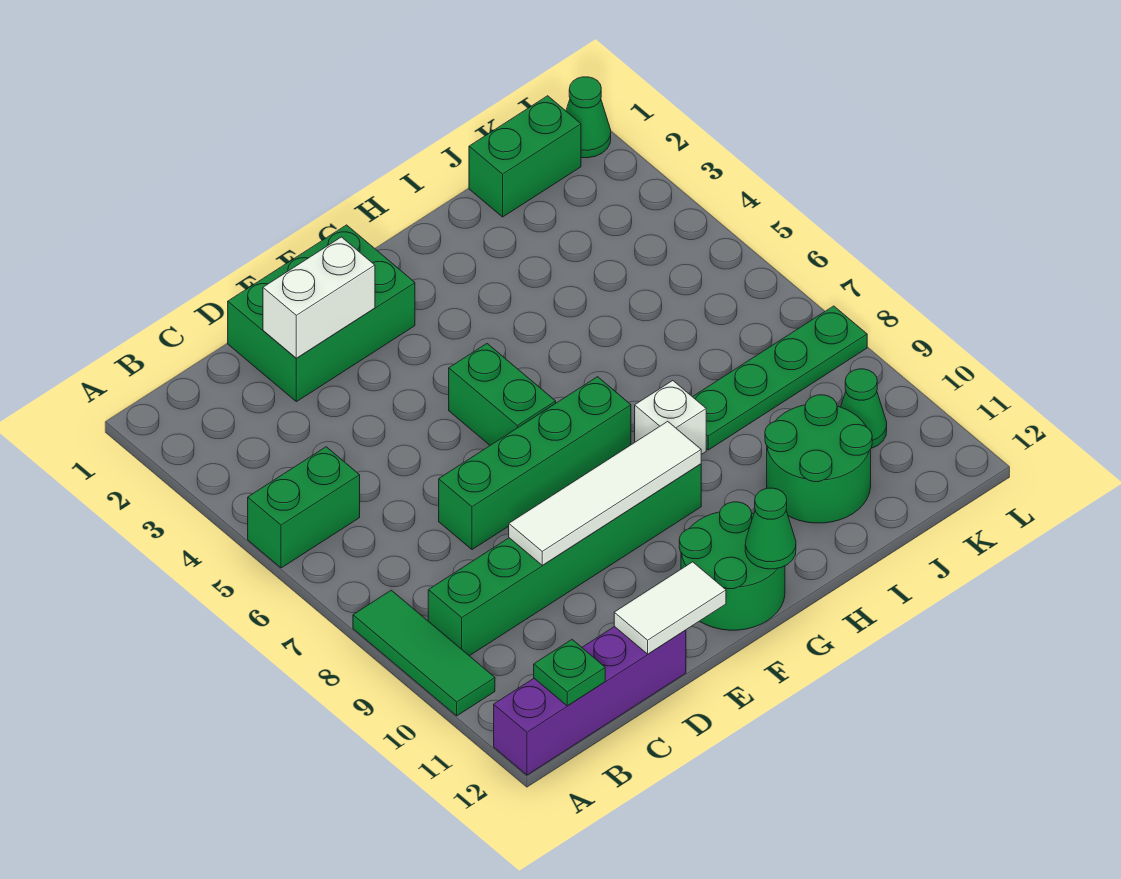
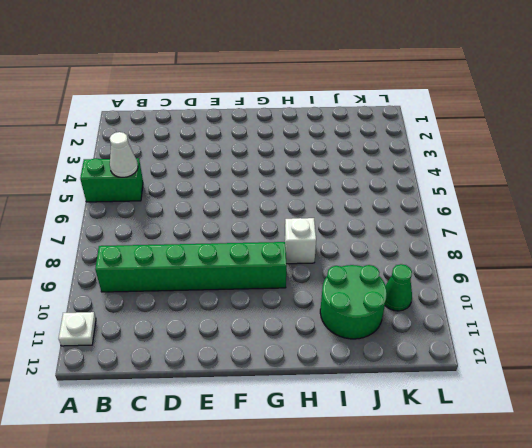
white plate A11 level 1 -> none
white cone B5 level 2 -> none
none -> green tile A8:A10 level 1
none -> purple brick A12:D12 level 1
none -> green brick D1:F2 level 1

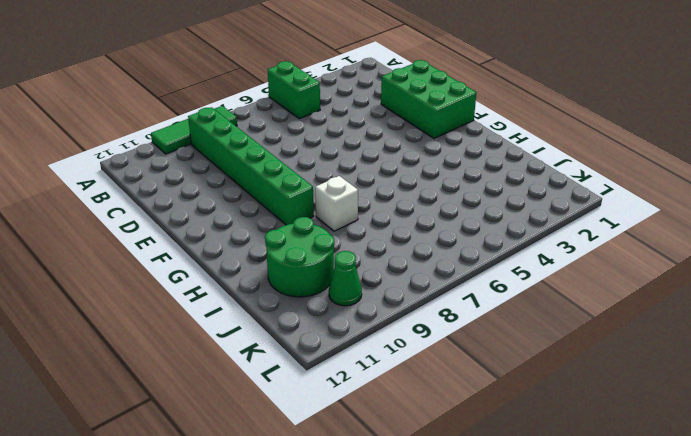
none -> purple brick A12:D12 level 1
none -> green brick D7:G7 level 1
none -> green brick F5:F6 level 1

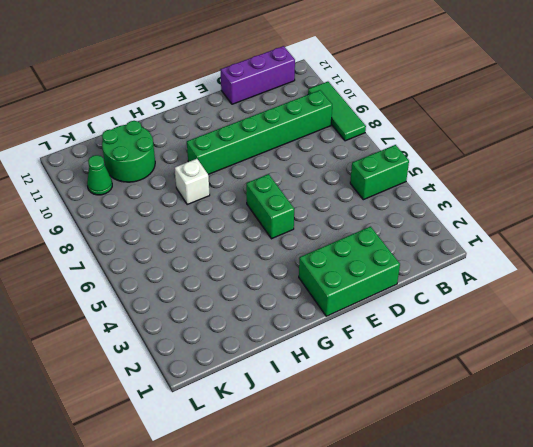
purple brick B12:D12 level 1 -> purple brick A12:D12 level 1
none -> green brick D7:G7 level 1
none -> green round brick F11:G12 level 1
none -> green plate I8:L8 level 1

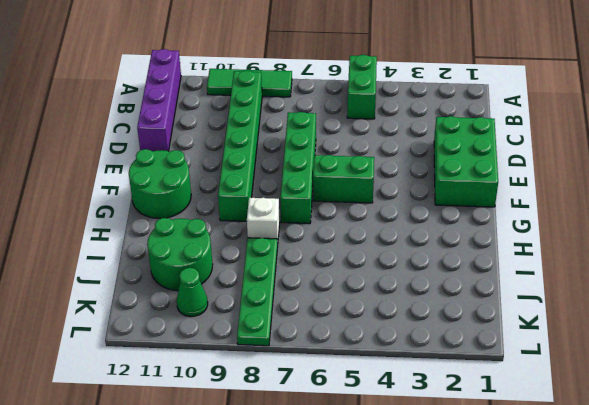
none -> green brick J1:K1 level 1
none -> green cone L1 level 1
none -> green plate B12 level 2

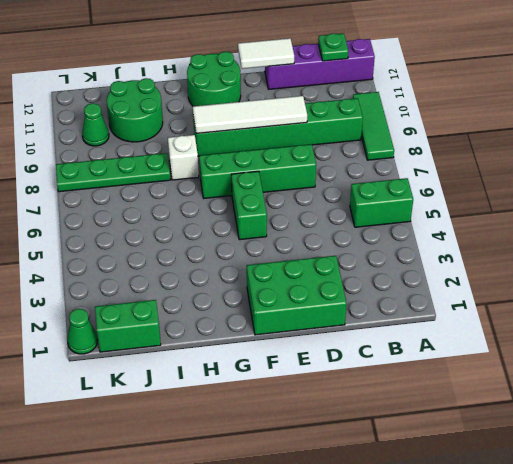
none -> white brick D2:E2 level 2
none -> green cone G12 level 2

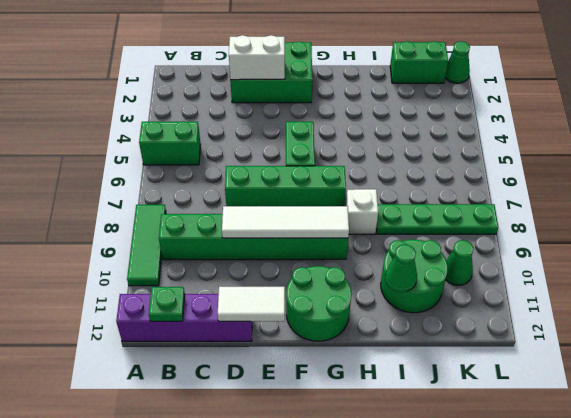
green cone I11 level 2 -> green cone G12 level 2

